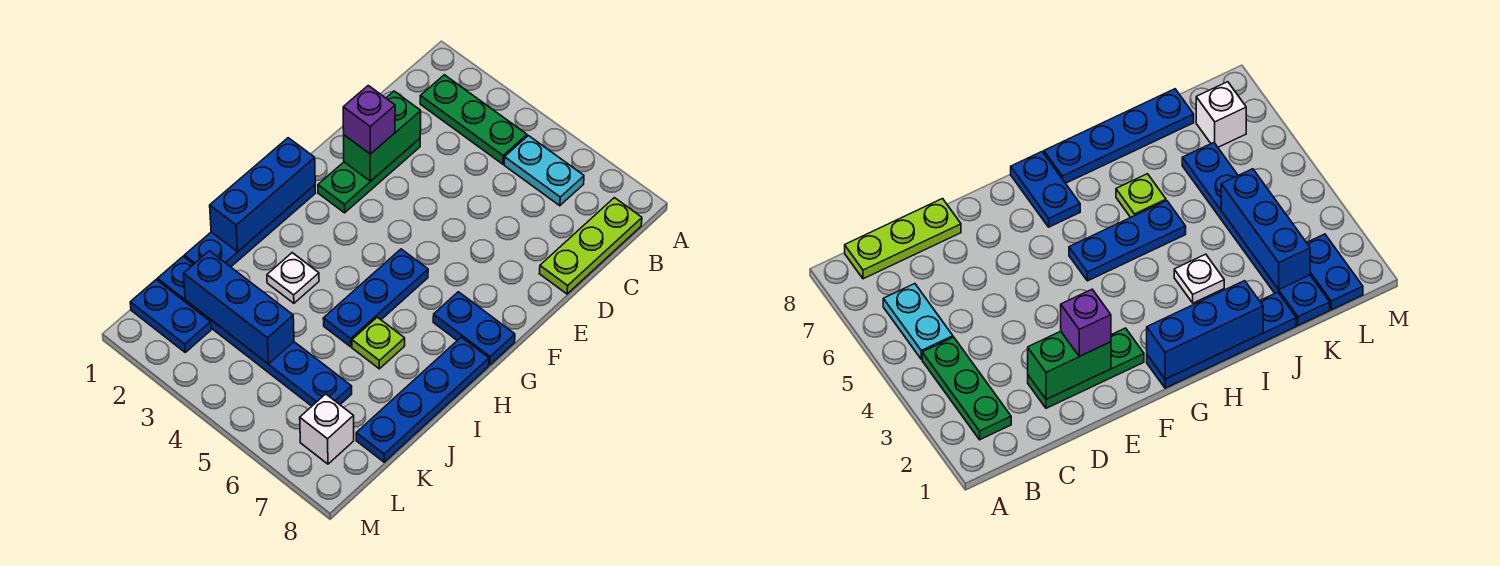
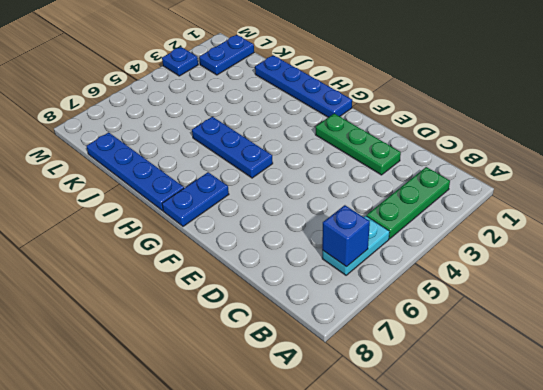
blue brick B6 level 2 -> none
blue plate M3 level 1 -> none
none -> lime plate B8:D8 level 1
none -> white plate I3 level 1
none -> lime plate I6 level 1

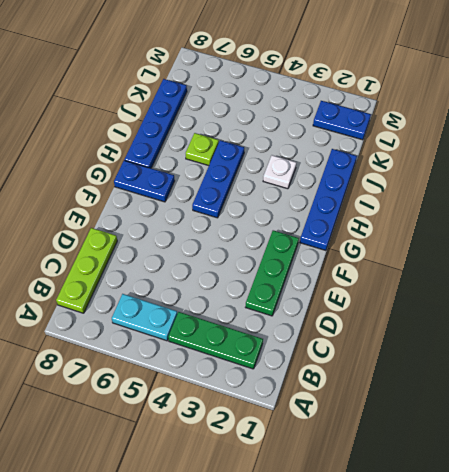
none -> blue plate K1:K6 level 1
none -> white brick L7 level 1
none -> green brick D2:E2 level 2

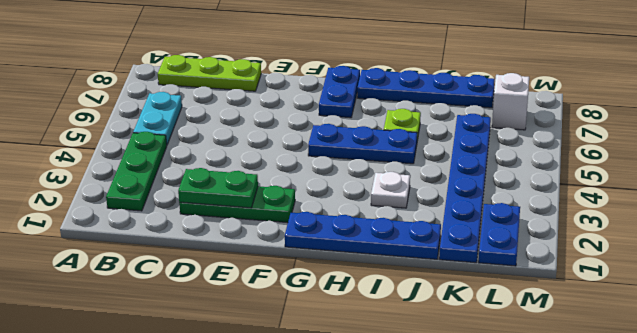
green plate D2:E2 level 2 -> green brick D2:E2 level 2
none -> blue brick G1:I1 level 2
none -> blue brick K2:K4 level 2
none -> purple brick E2 level 3

